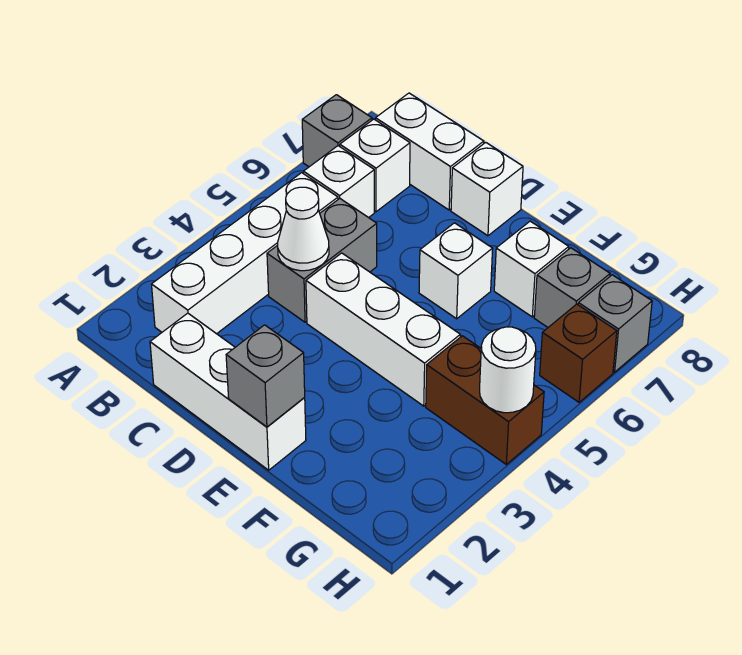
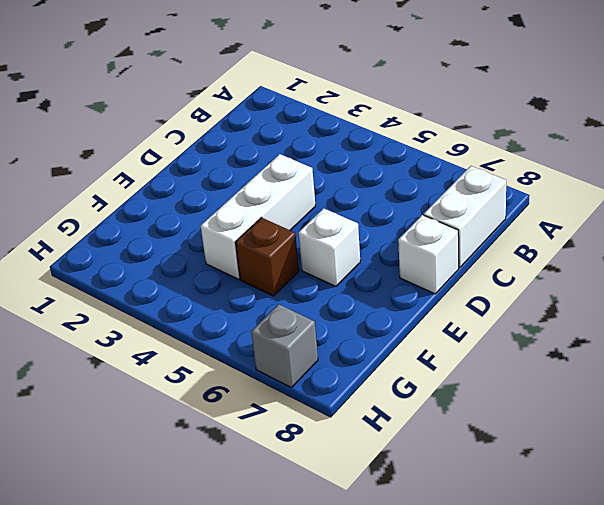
brown brick F5 level 1 -> brown brick H6 level 1
none -> grey brick A7 level 1
none -> white brick B2:B5 level 1
none -> white brick B6 level 1

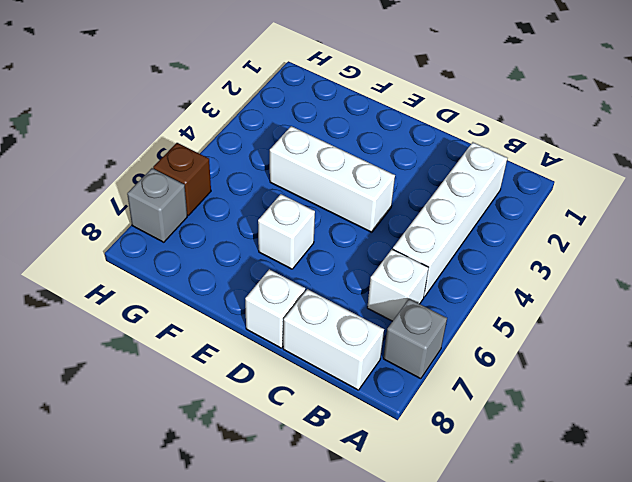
none -> white brick B7 level 1
none -> white brick C1:E1 level 1
none -> grey brick C4:C5 level 1

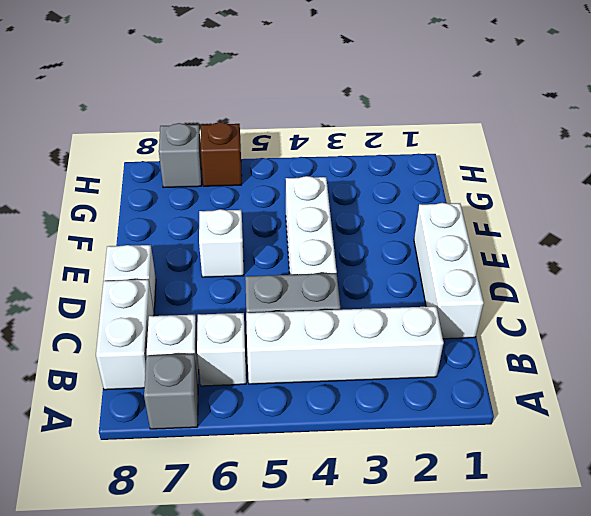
none -> white brick F7 level 1
none -> brown brick G4:H4 level 1
none -> grey brick G7 level 1

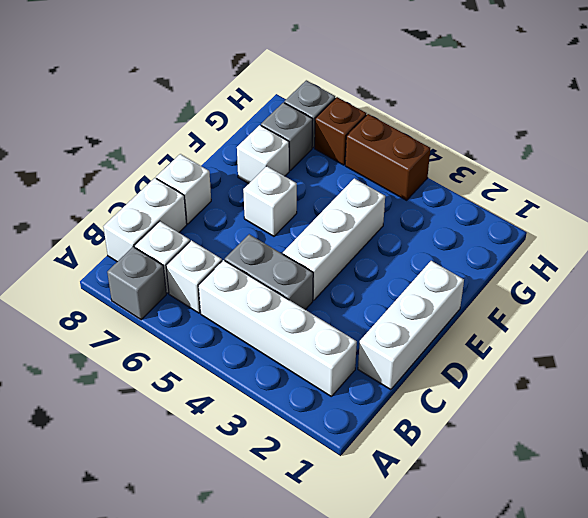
brown brick H4:H5 level 1 -> brown brick G4:H4 level 1
none -> white cone C4 level 2
none -> grey brick E1 level 2
none -> white round brick H4 level 2

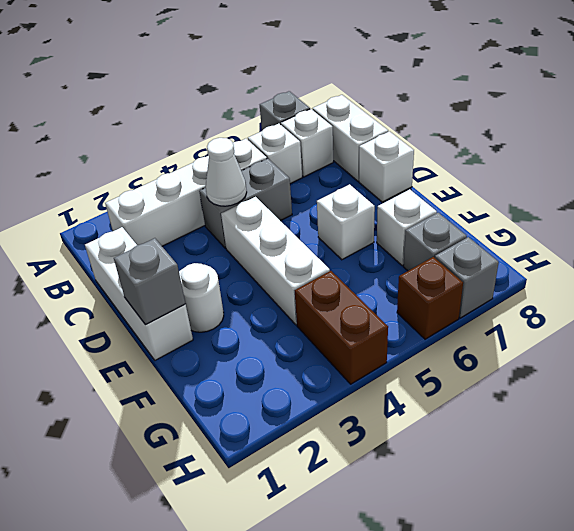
white round brick E2 level 1 -> white round brick H4 level 2

